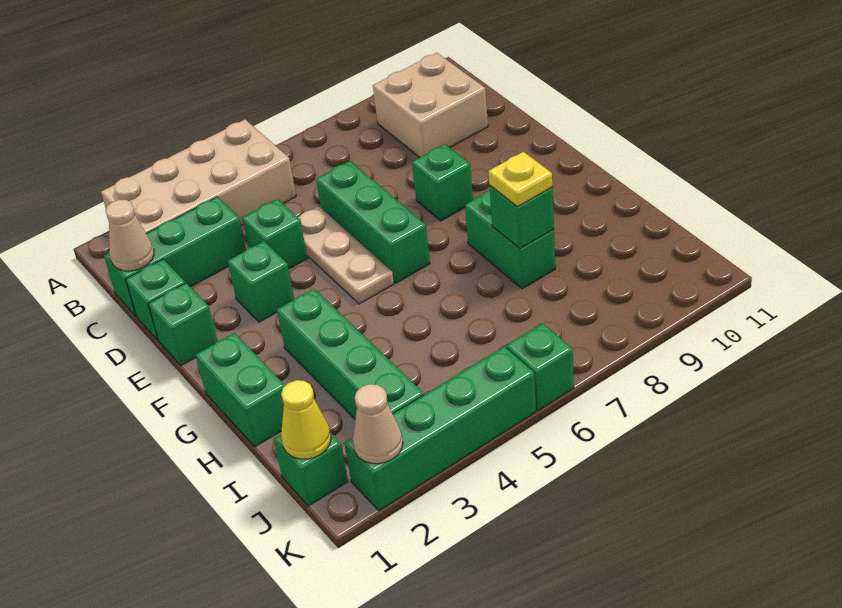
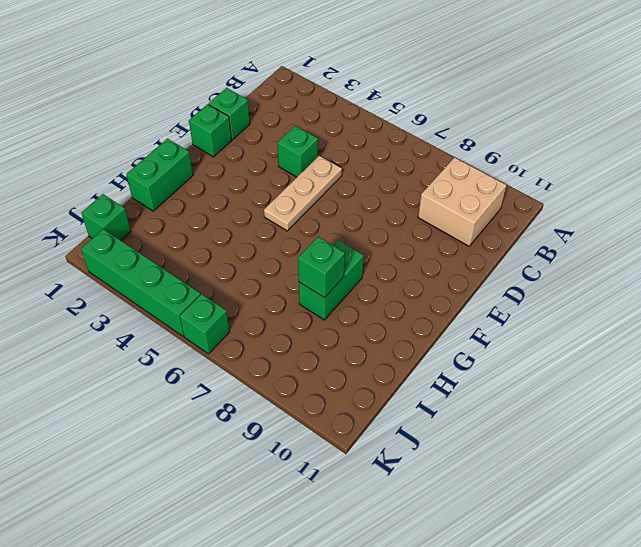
none -> tan brick A2:B5 level 1
none -> green brick C1:C3 level 1
none -> green brick D6:F6 level 1

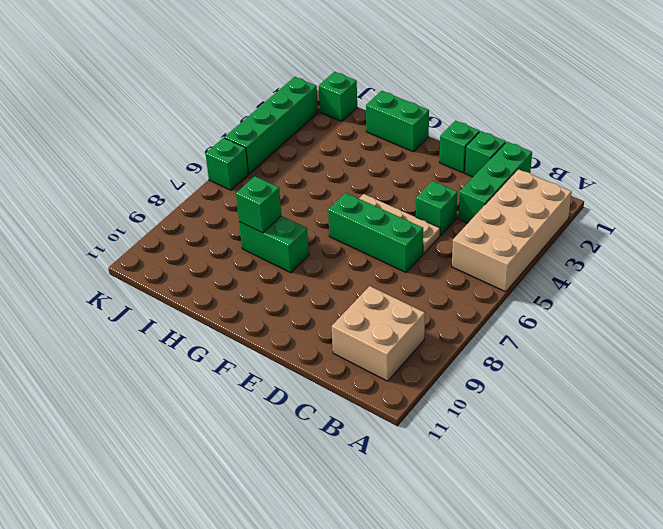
none -> green brick E3 level 1
none -> green brick E8 level 1
none -> green brick G3:J3 level 1

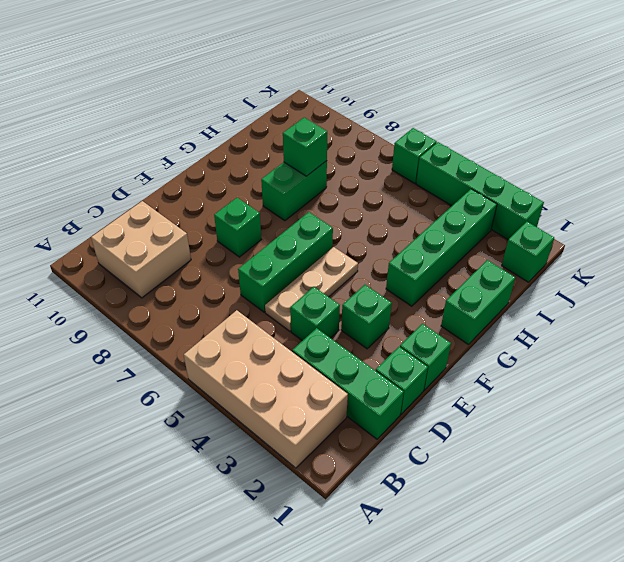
none -> tan cone C1 level 2
none -> yellow cone J1 level 2
none -> tan cone K2 level 2

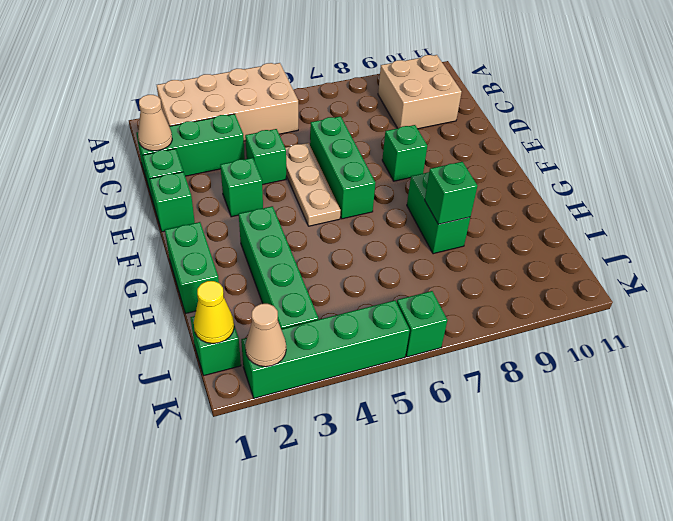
none -> yellow plate H8 level 3

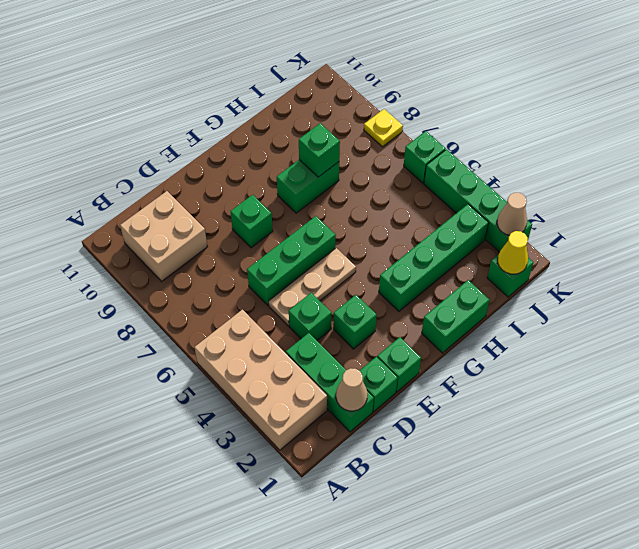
yellow plate K8 level 1 -> yellow plate H8 level 3

